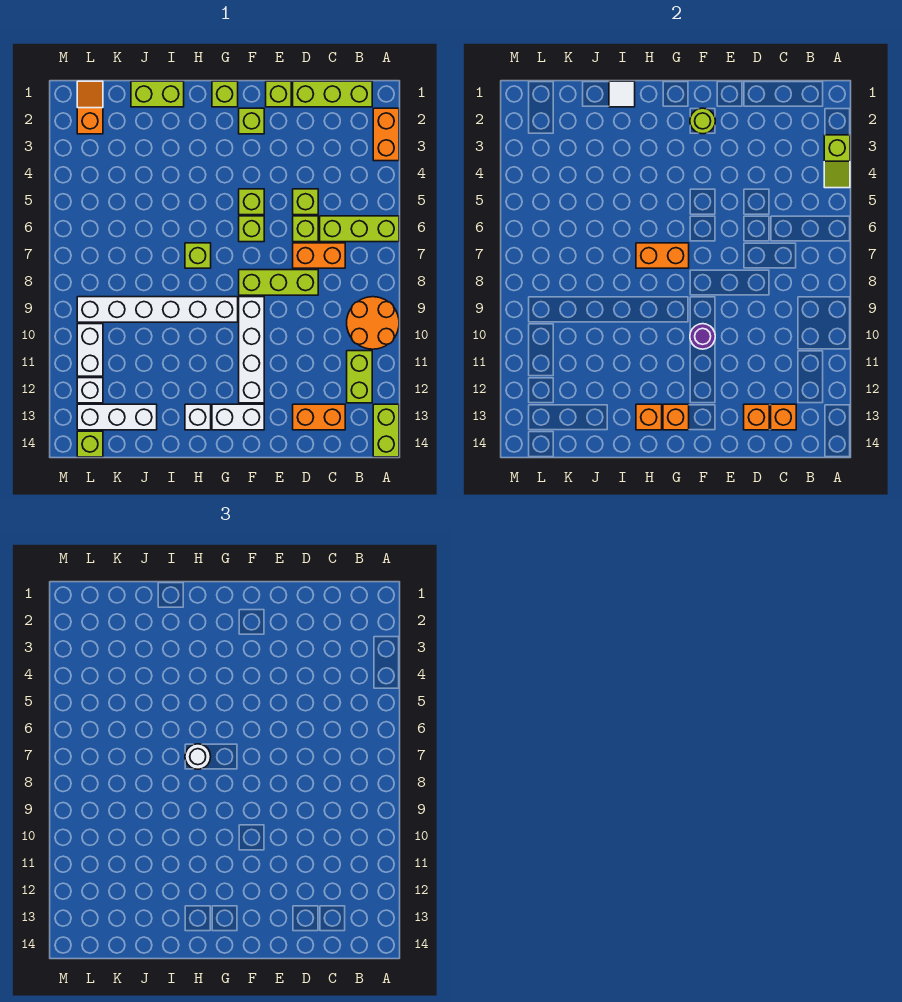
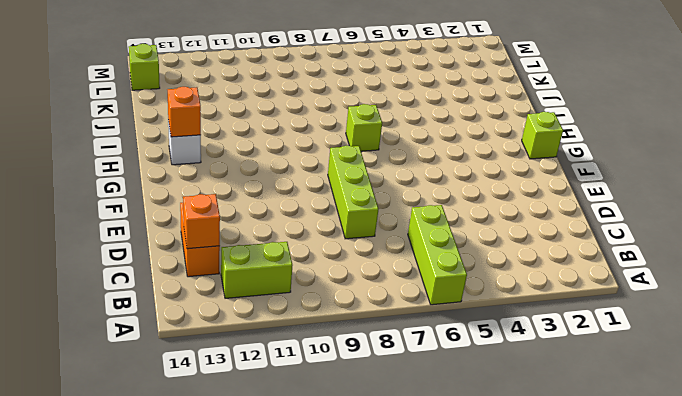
none -> orange brick A2:A3 level 1
none -> orange round brick A9:B10 level 1
none -> lime brick A13:A14 level 1
none -> lime brick B1:D1 level 1

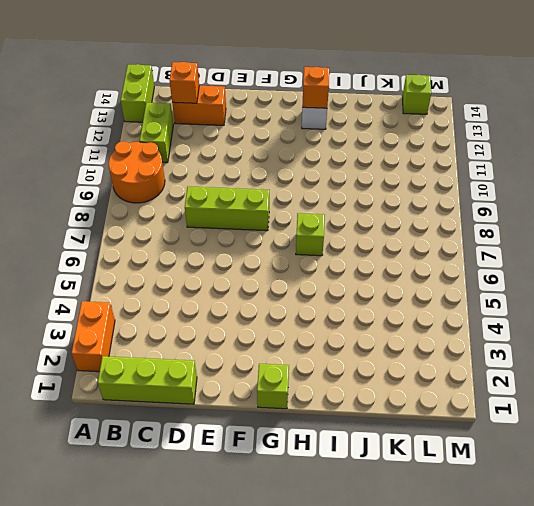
none -> lime brick A6:C6 level 1
none -> orange brick C7:D7 level 1
none -> lime brick D5 level 1
none -> lime brick D6 level 1

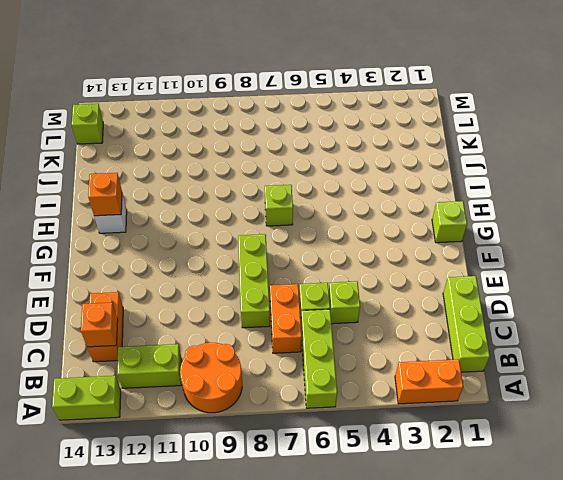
none -> lime brick E1 level 1
none -> lime brick F2 level 1
none -> lime brick F5 level 1
none -> lime brick F6 level 1

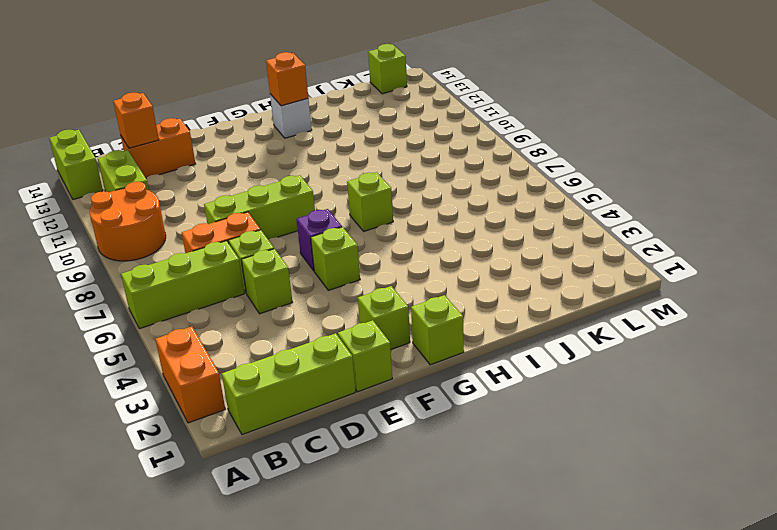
purple brick F6 level 1 -> lime brick F6 level 1
none -> white brick F9:F12 level 1
none -> white brick F13:G13 level 1
none -> white brick G9:L9 level 1
none -> lime brick I1:J1 level 1

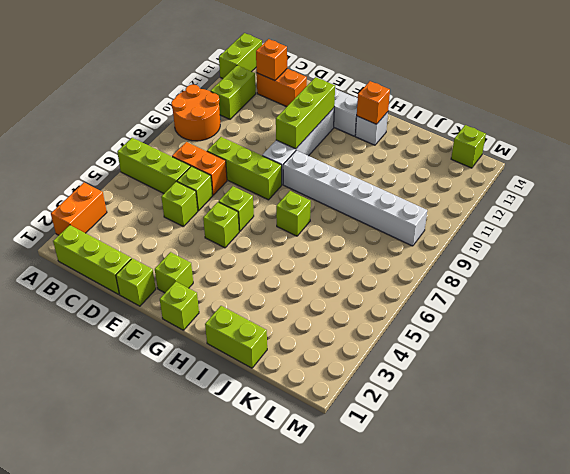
lime brick F10:F12 level 2 -> purple round brick F10 level 2
none -> white brick J13:L13 level 1
none -> orange slope L1:L2 level 1 top 2
none -> white brick L10:L11 level 1
none -> white brick L12 level 1

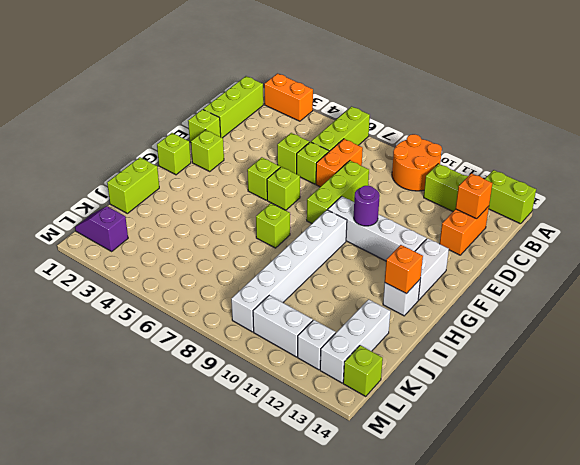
purple slope L1:L2 level 1 top 2 -> orange slope L1:L2 level 1 top 2
none -> lime slope A3:A4 level 2 top 3
none -> orange brick D13 level 2
none -> lime round brick F2 level 2
none -> orange brick G7:H7 level 2

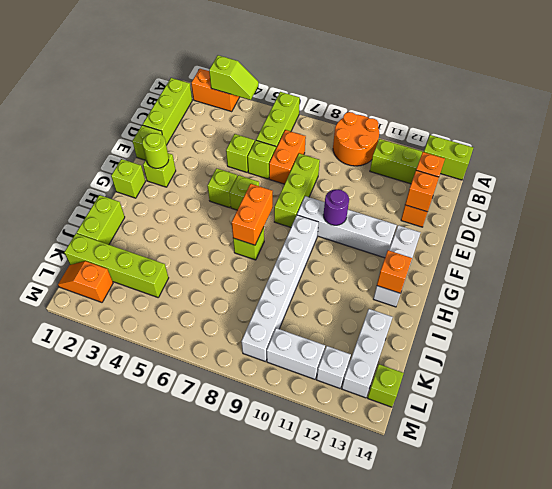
lime brick K1:K4 level 1 -> none
none -> orange brick G13 level 2
none -> white tile I1 level 2
none -> white round brick H7 level 3

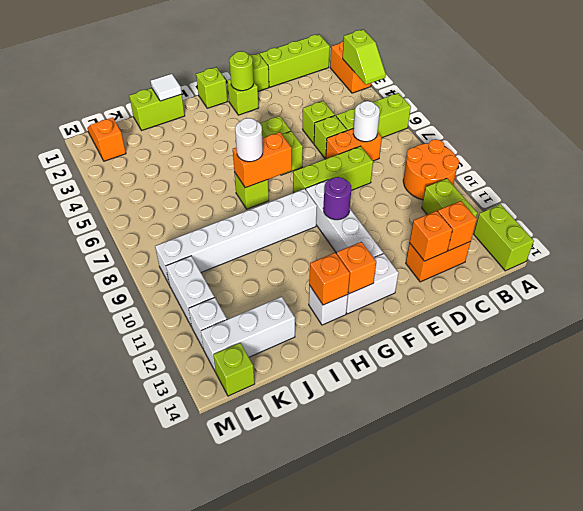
white round brick C7 level 2 -> none

